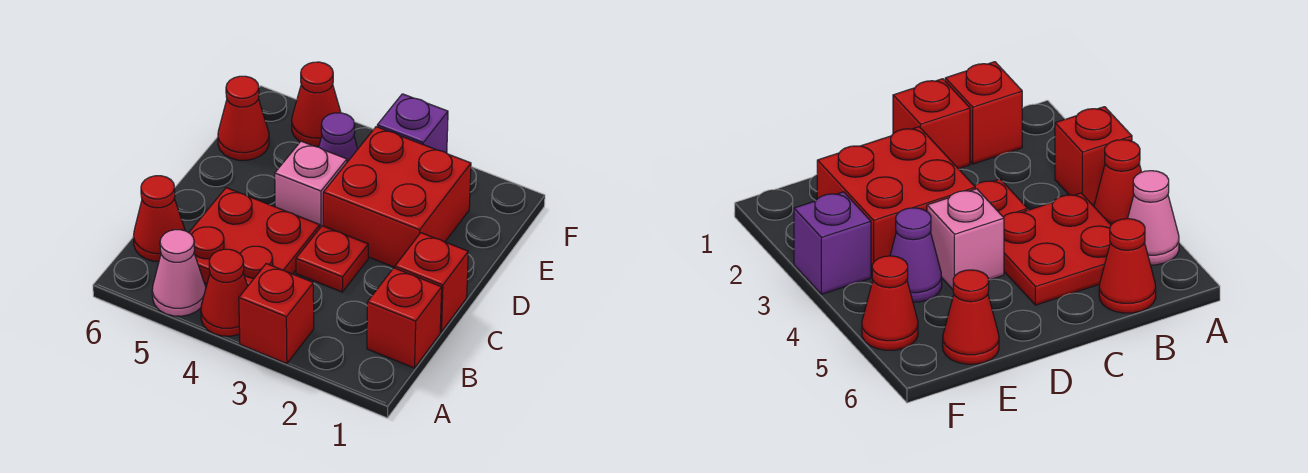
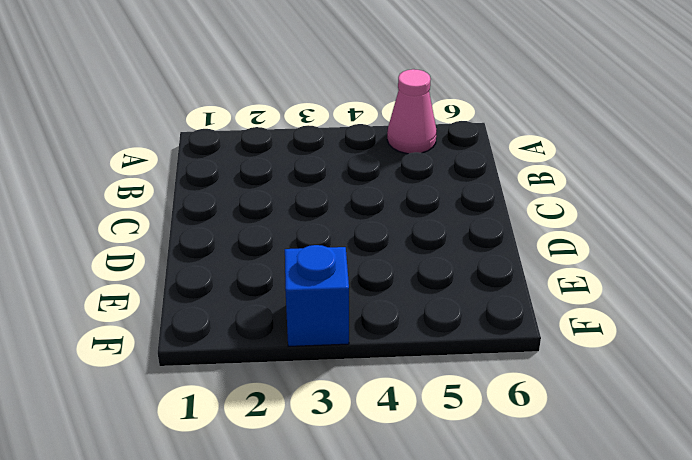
blue brick F3 level 1 -> purple brick F3 level 1
none -> red brick A3 level 1
none -> red cone A4 level 1
none -> red brick B1 level 1

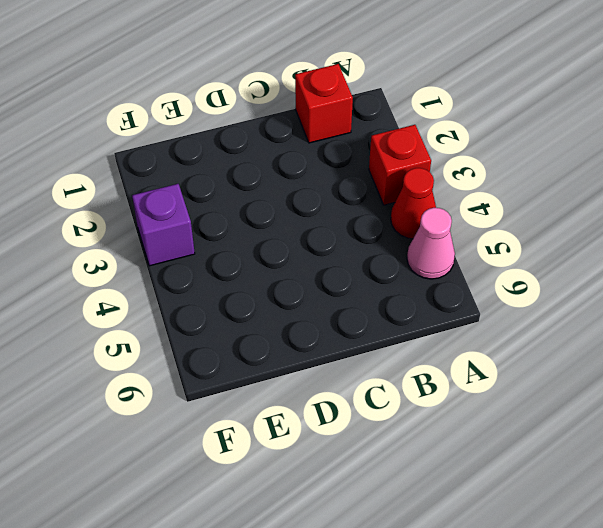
none -> red plate B4:C5 level 1
none -> red cone B6 level 1
none -> red brick C1 level 1

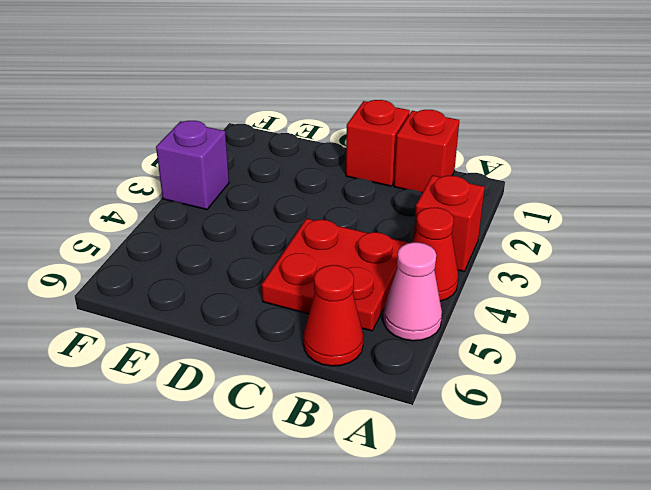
none -> red plate C3 level 1
none -> red brick D2:E3 level 1
none -> pink brick D4 level 1

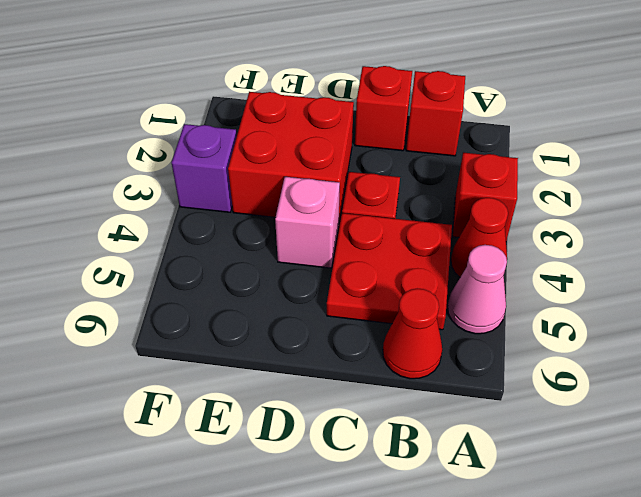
none -> purple cone E4 level 1
none -> red cone E6 level 1
none -> red cone F5 level 1

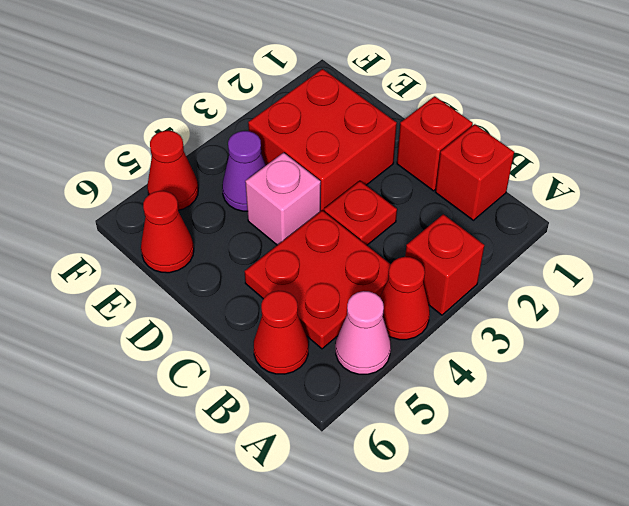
none -> purple brick F3 level 1

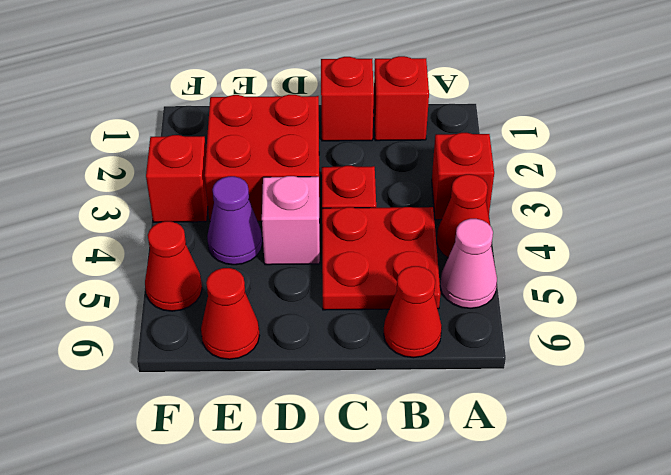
red brick F3 level 1 -> purple brick F3 level 1

